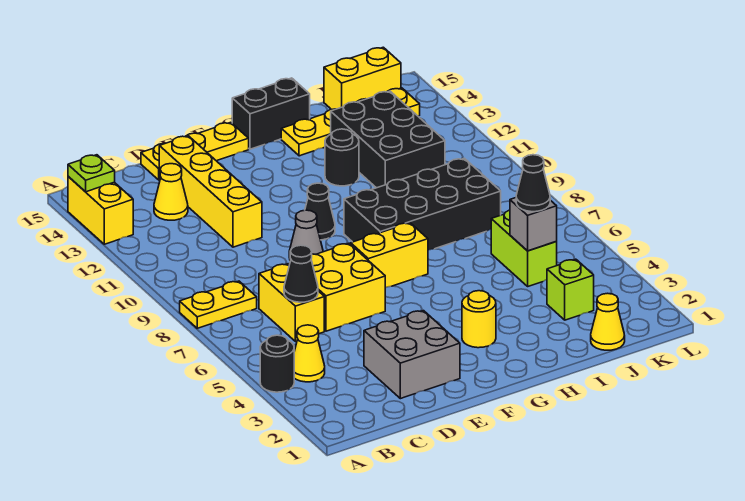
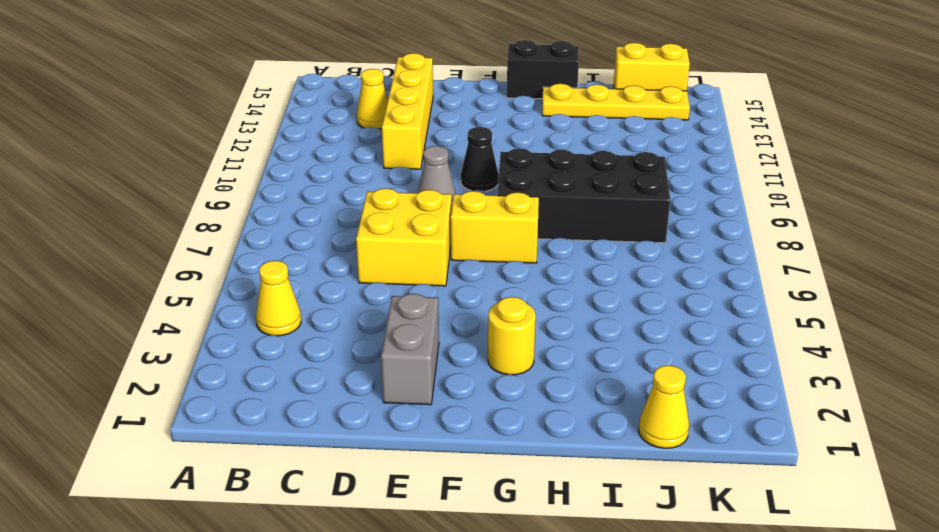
grey brick E2:E3 level 1 -> grey brick D2:E3 level 1
none -> black round brick A4 level 1
none -> yellow plate A8:B8 level 1
none -> yellow brick A13:A14 level 1

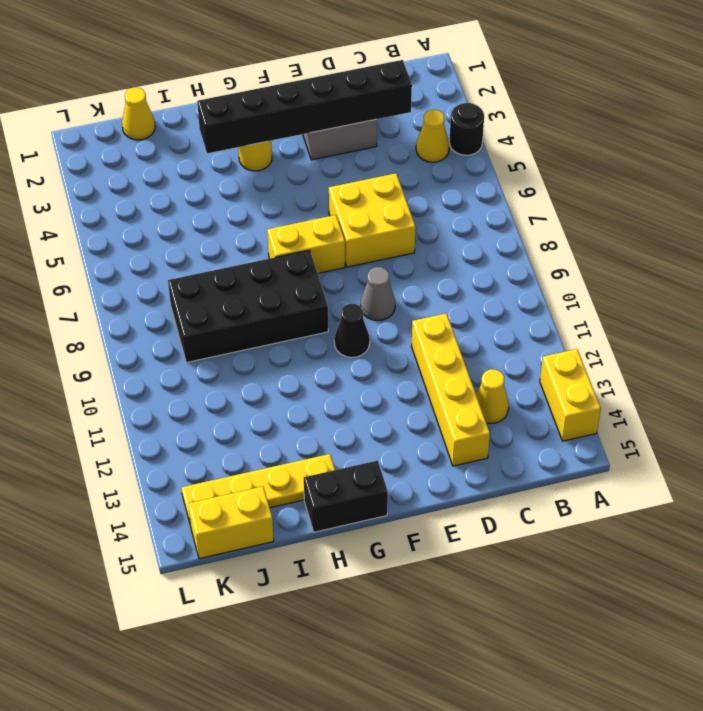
black brick C3:H3 level 2 -> none
none -> yellow plate A8:B8 level 1
none -> yellow brick C6:C7 level 1
none -> yellow plate D15:F15 level 1

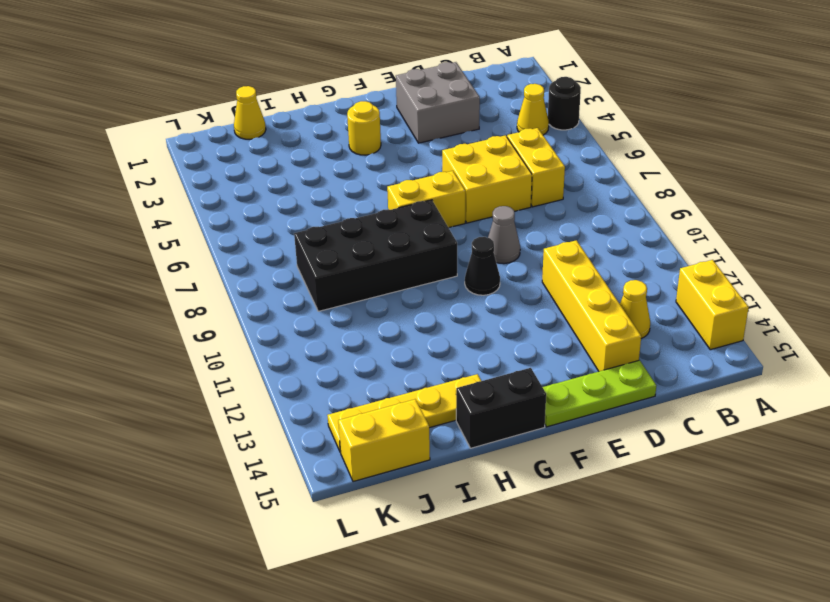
lime plate D15:F15 level 1 -> yellow plate D15:F15 level 1
none -> yellow plate A8:B8 level 1
none -> black round brick H12 level 1
none -> black brick I11:J13 level 1

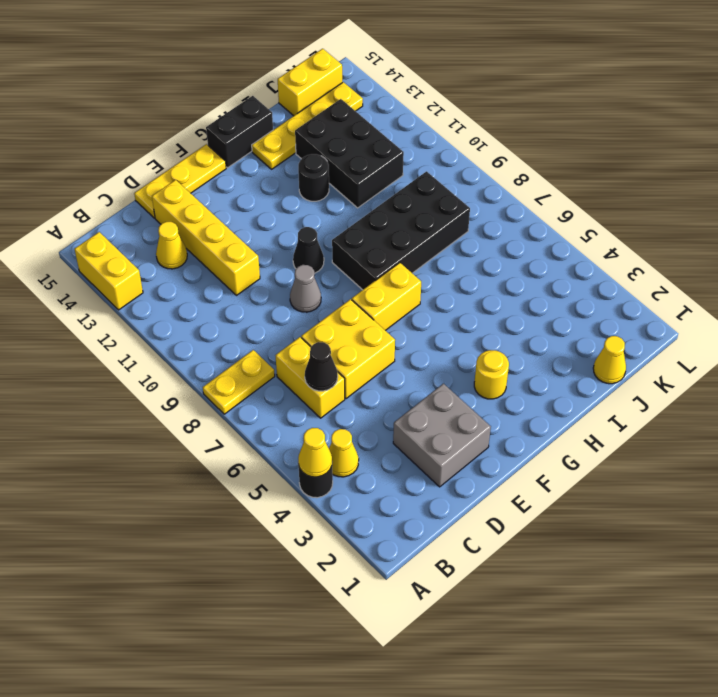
yellow cone A4 level 2 -> none
none -> lime brick J3 level 1
none -> lime brick J5:J6 level 1
none -> lime plate A14 level 2

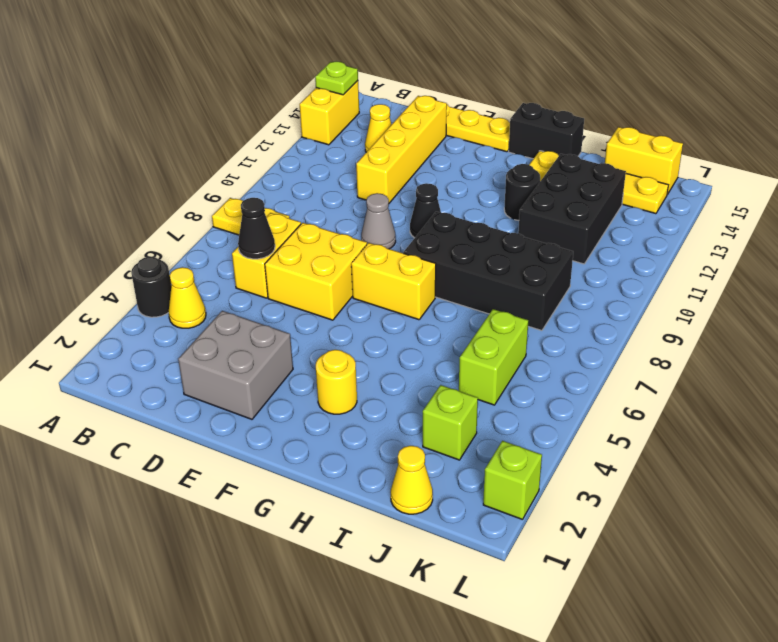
lime brick L2 level 1 -> none
none -> grey brick J5 level 2
none -> black cone J5 level 3

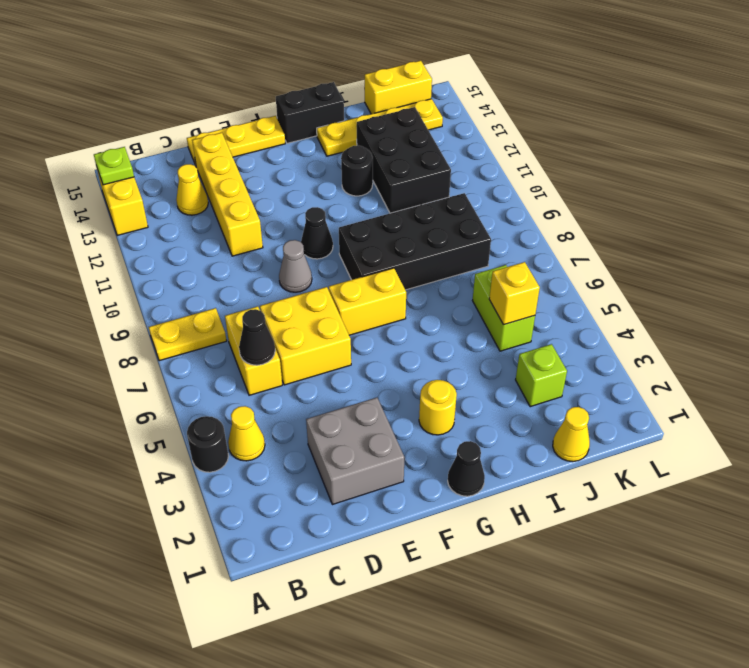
black cone G1 level 1 -> black cone J5 level 3
yellow brick J5 level 2 -> grey brick J5 level 2

